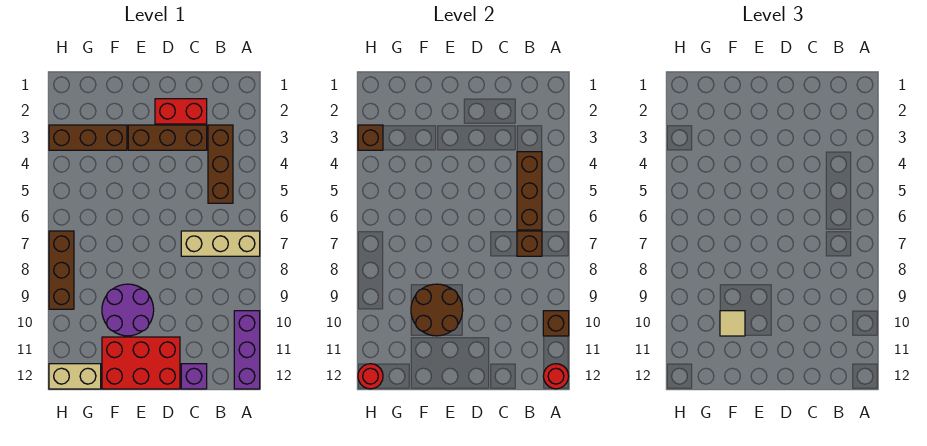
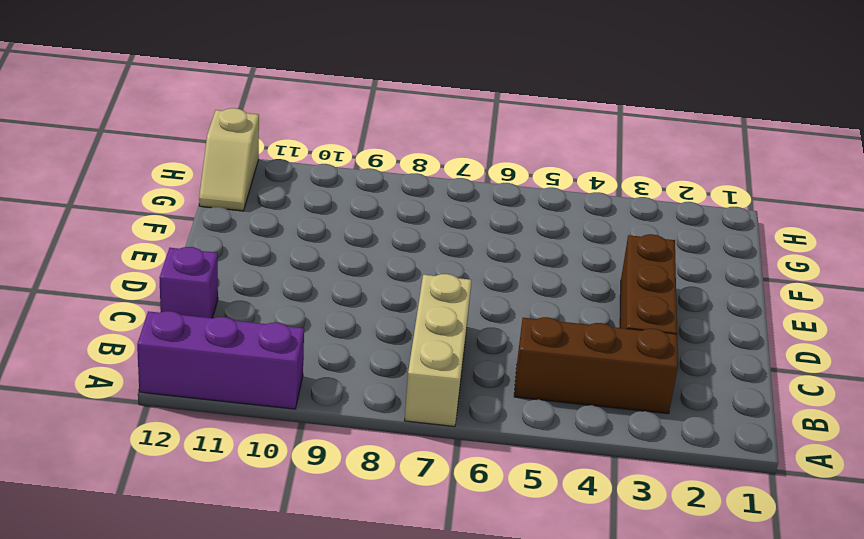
tan slope G12:H12 level 1 top H -> tan brick G12:H12 level 1
none -> red brick C2:D2 level 1
none -> red brick D11:F12 level 1
none -> purple round brick E9:F10 level 1

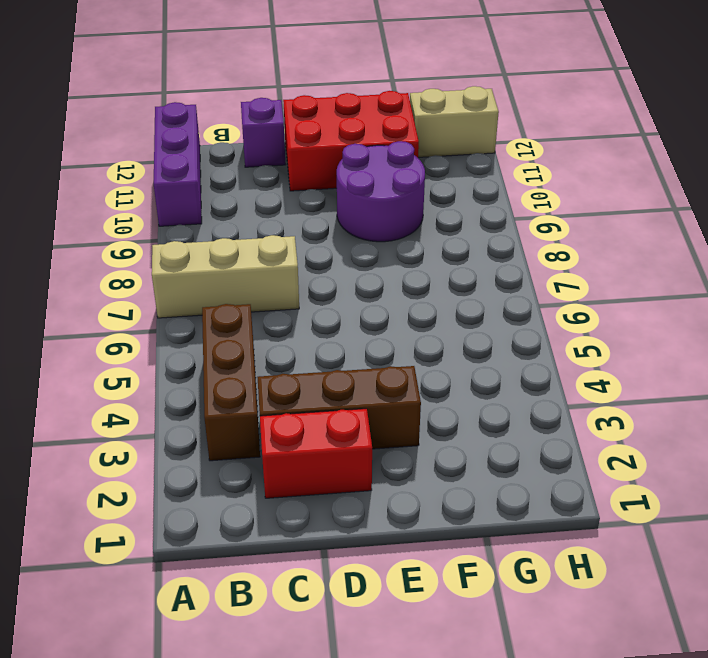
none -> brown brick F3:H3 level 1
none -> brown brick H7:H9 level 1
none -> brown brick A10 level 2

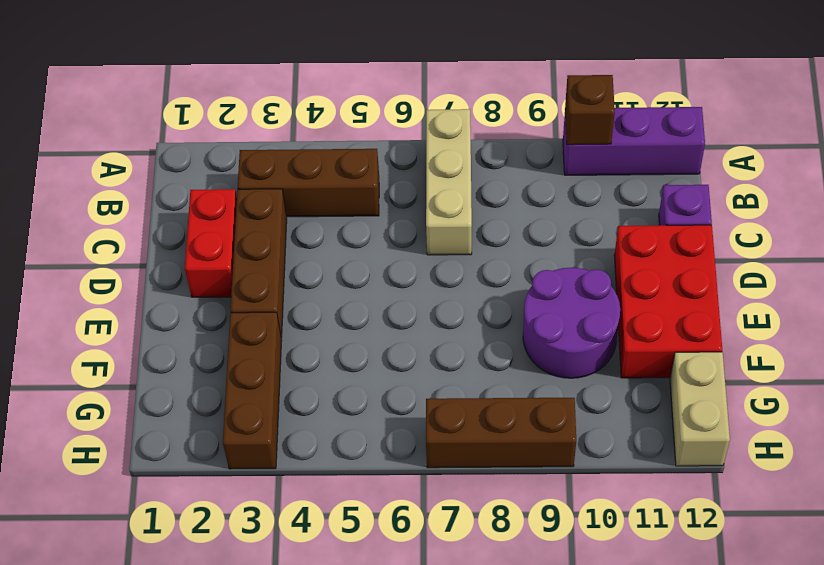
none -> red round brick A12 level 2
none -> brown brick B4:B6 level 2
none -> brown brick B7 level 2

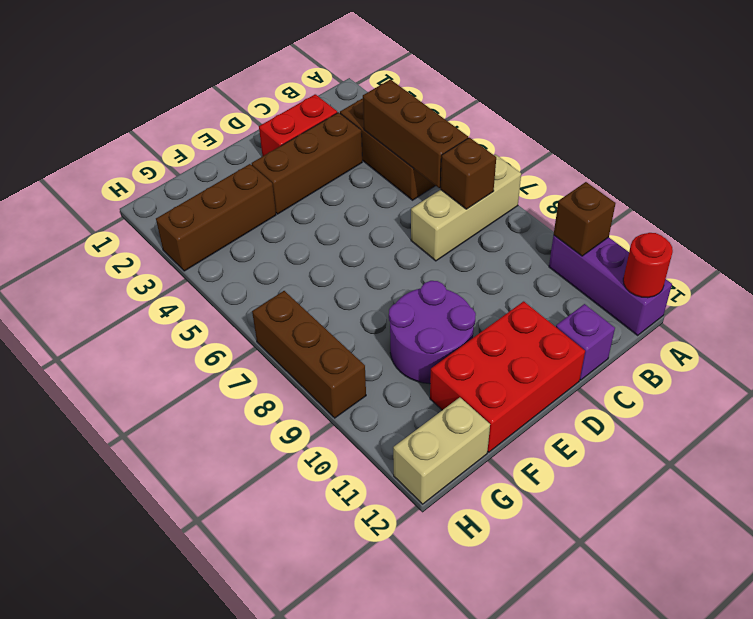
none -> brown round brick E9:F10 level 2
none -> brown brick H3 level 2
none -> red round brick H12 level 2

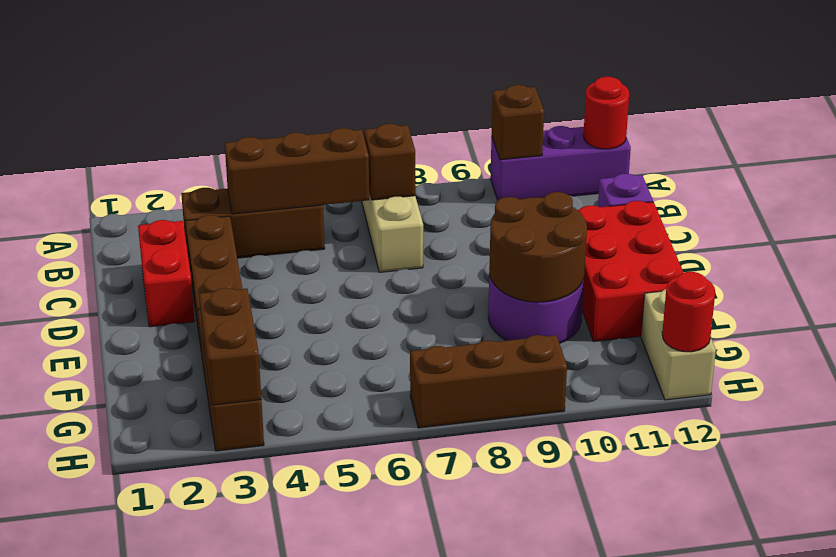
brown brick G3:H3 level 2 -> brown brick H3 level 2
none -> tan tile F10 level 3

